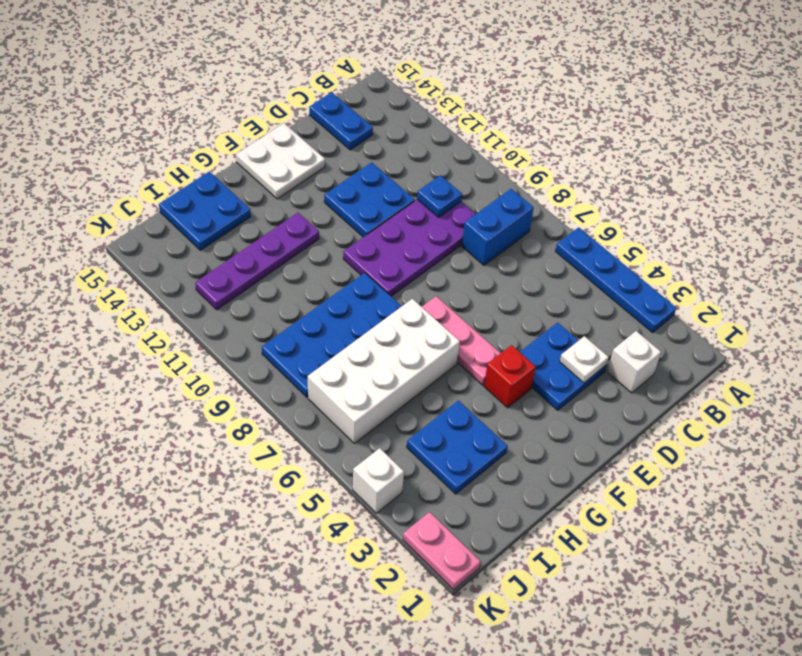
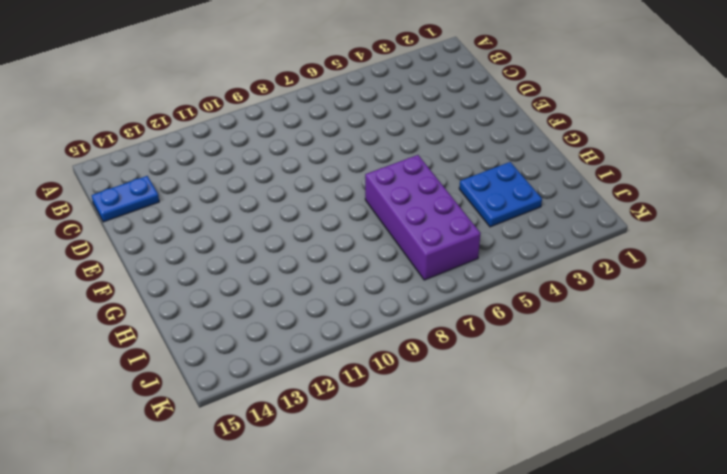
purple brick G6:J7 level 1 -> white brick G6:J7 level 1
none -> blue plate A3:A6 level 1
none -> blue brick B8:C8 level 1
none -> white brick C2 level 1

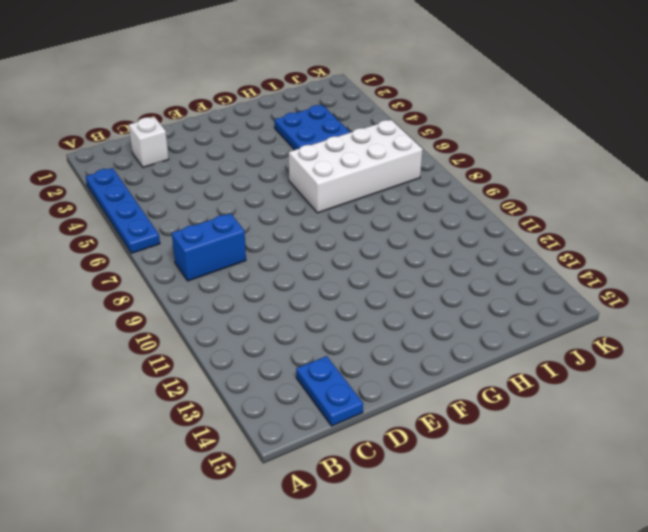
none -> purple plate C9:F10 level 1
none -> blue plate D3:E4 level 1
none -> blue plate D11:E12 level 1

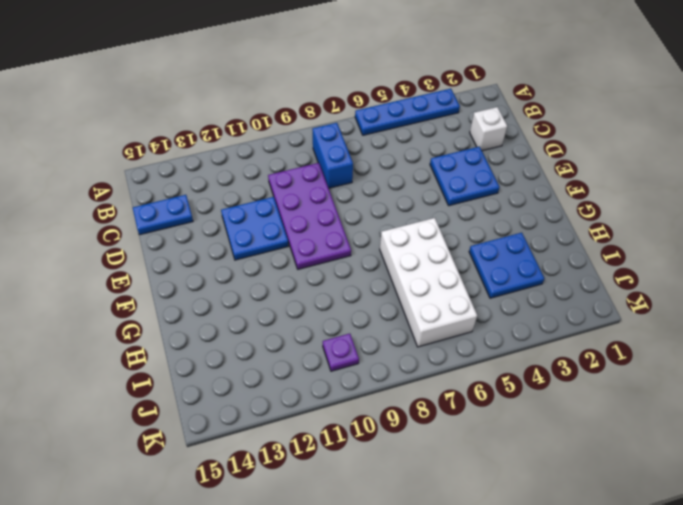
purple plate J10 level 1 -> none
none -> white plate E14:F15 level 1
none -> red brick F4 level 1
none -> pink plate F5:F7 level 1

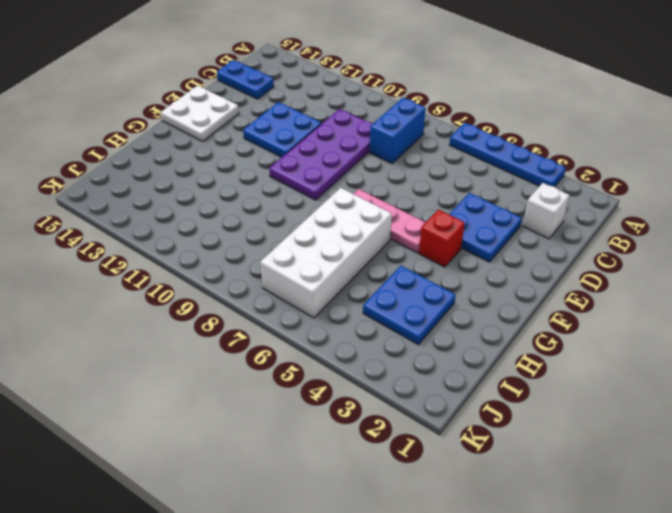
none -> blue plate G8:J9 level 1
none -> purple plate G12:J12 level 1
none -> blue plate H14:I15 level 1

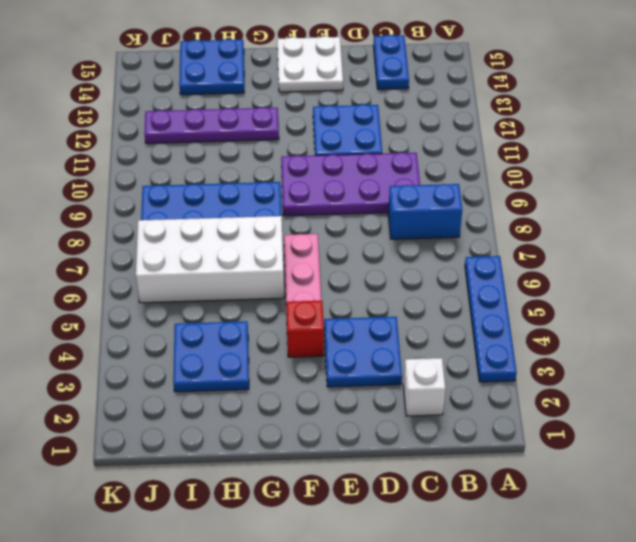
none -> pink plate K1:K2 level 1
none -> white brick K4 level 1
none -> blue plate C10 level 2

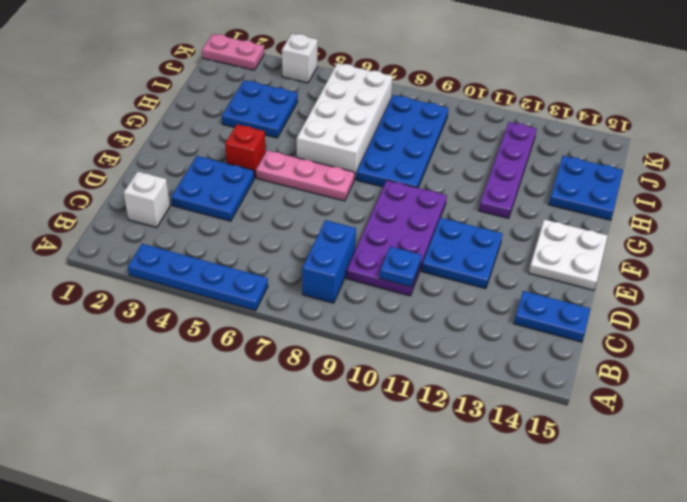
none -> white plate D3 level 2

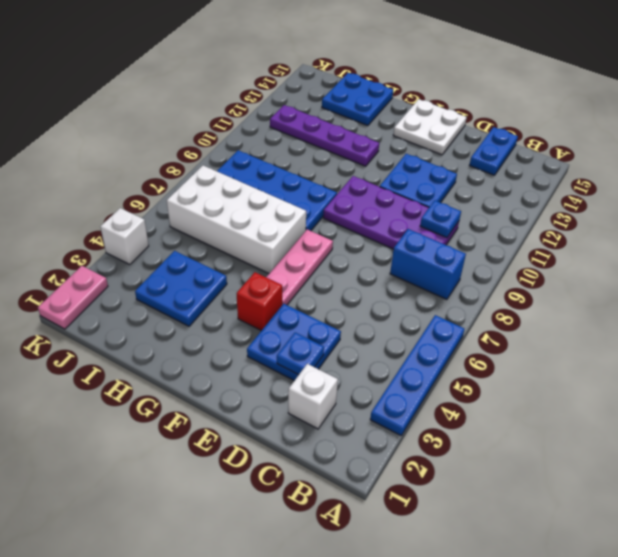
blue plate D3 level 2 -> white plate D3 level 2

